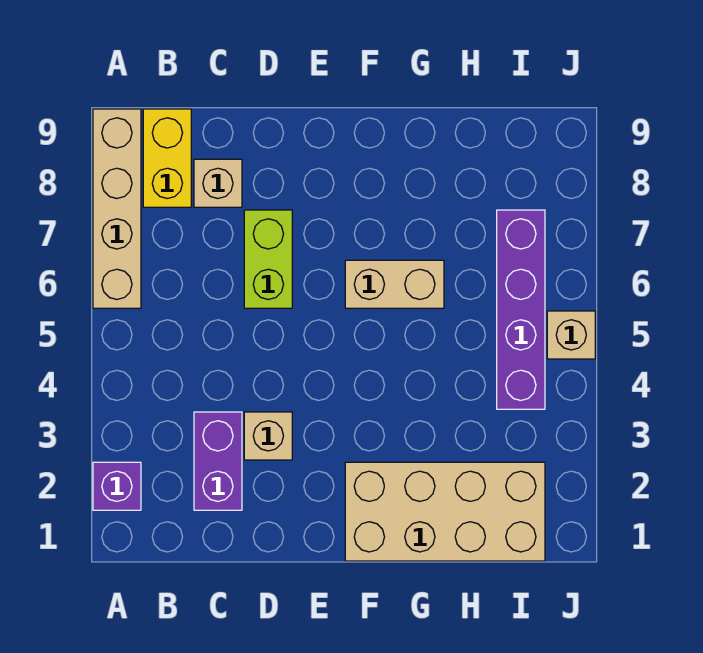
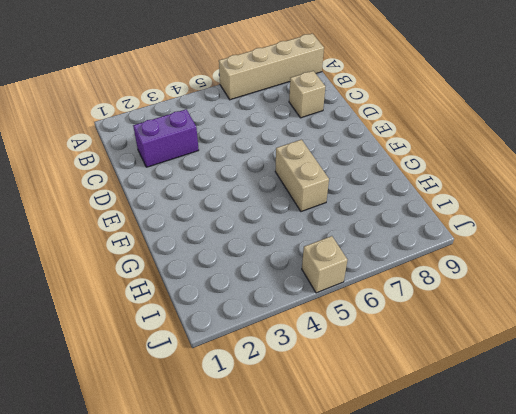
none -> purple brick A2 level 1
none -> yellow brick B8:B9 level 1

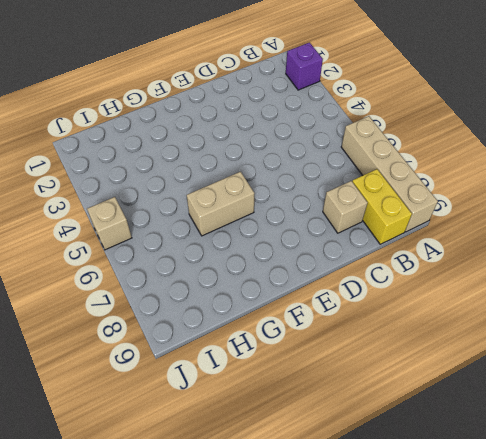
none -> purple brick C2:C3 level 1
none -> tan brick D3 level 1

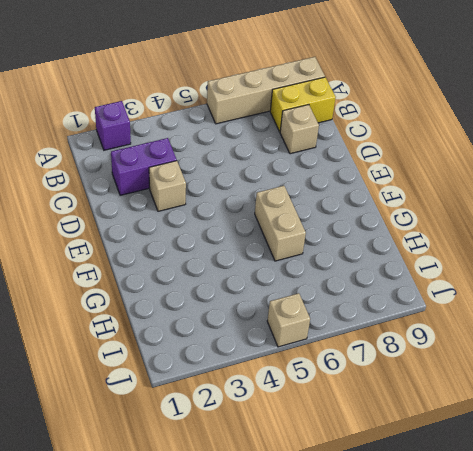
none -> lime brick D6:D7 level 1
none -> tan brick F1:I2 level 1

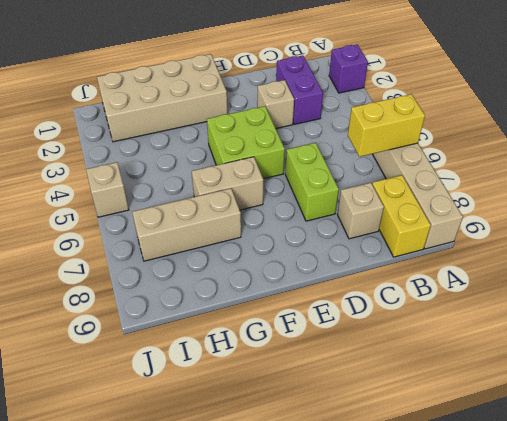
yellow brick A6:B6 level 2 -> none
lime brick E4:F5 level 1 -> none
tan brick G7:I7 level 1 -> purple brick I4:I7 level 1

